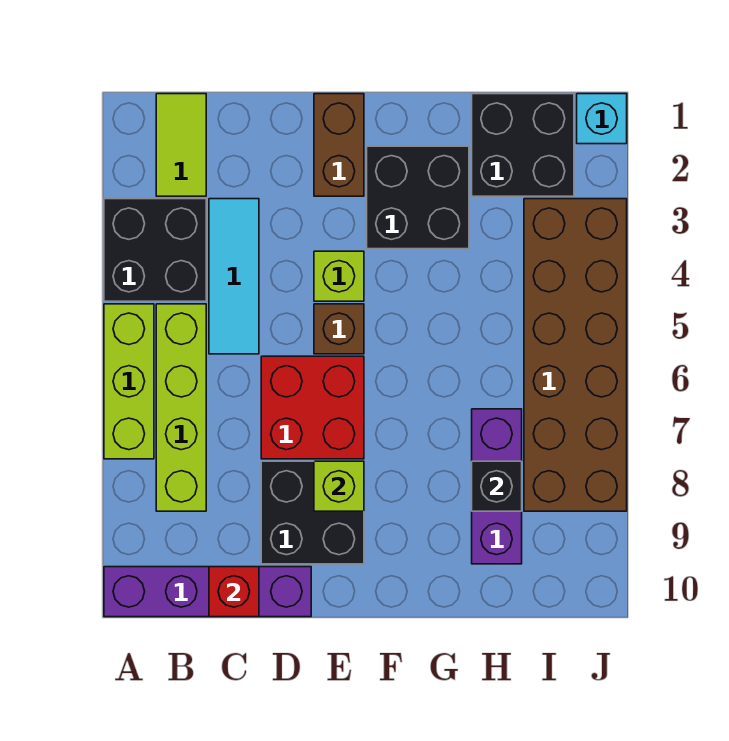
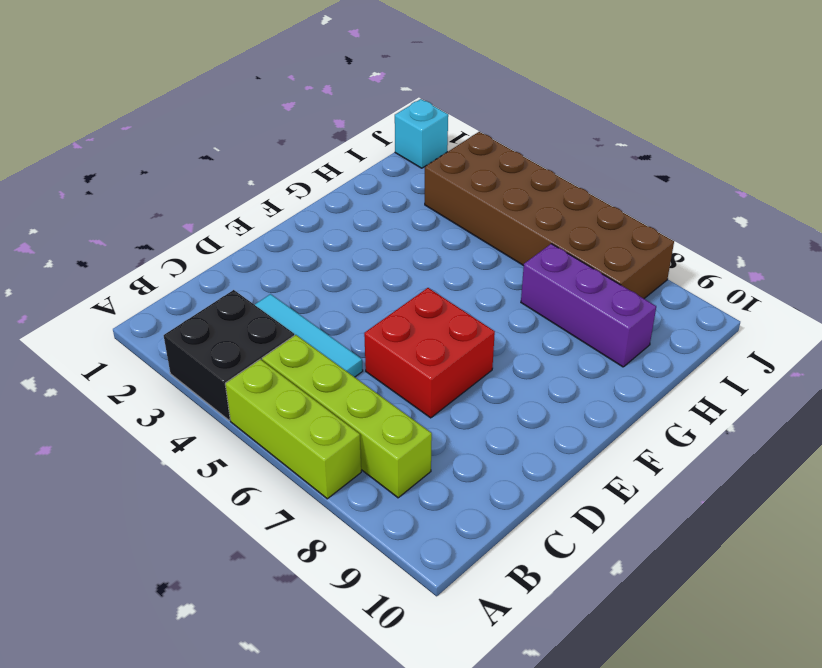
none -> purple brick A10:D10 level 1
none -> lime tile B1:B2 level 1
none -> black brick D8:E9 level 1

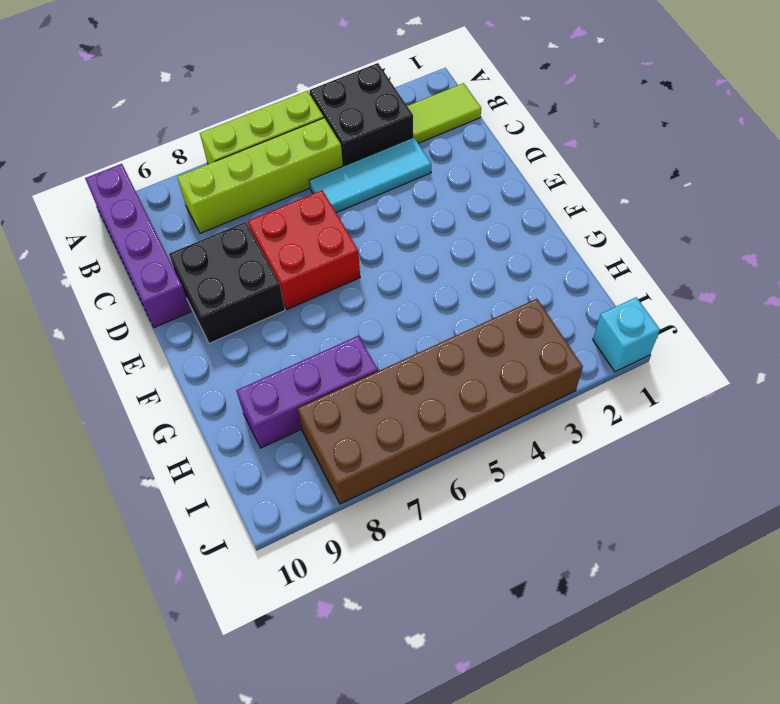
none -> brown brick E1:E2 level 1
none -> lime brick E4 level 1
none -> brown brick E5 level 1

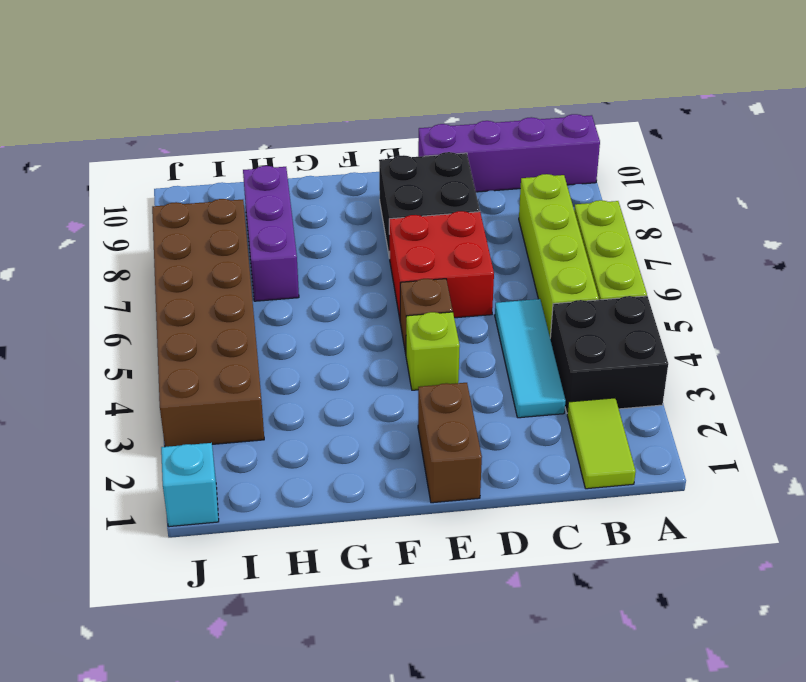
none -> black brick F2:G3 level 1
none -> black brick H1:I2 level 1
none -> red brick C10 level 2

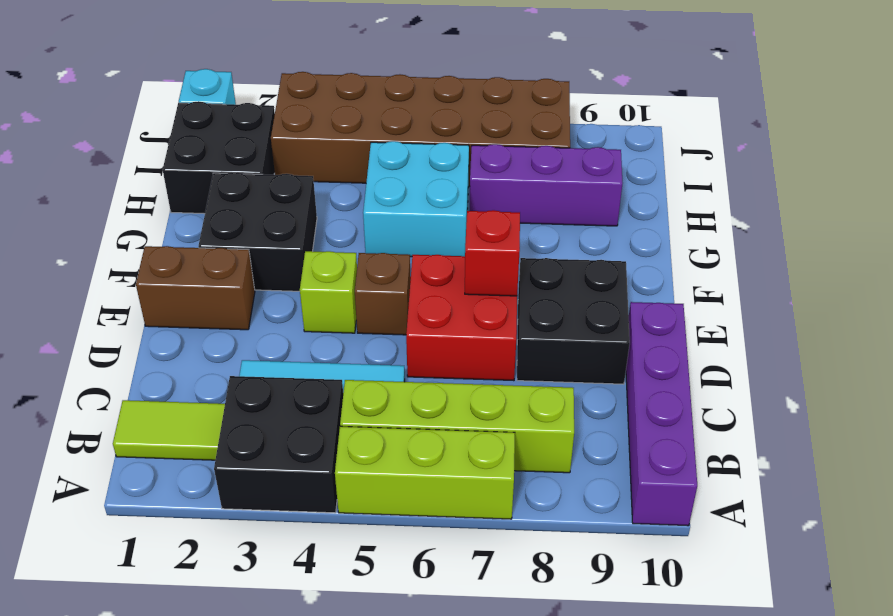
red brick E7 level 2 -> red brick C10 level 2
cyan brick G5:H6 level 1 -> none
none -> lime brick E8 level 2
none -> black brick H8 level 2

